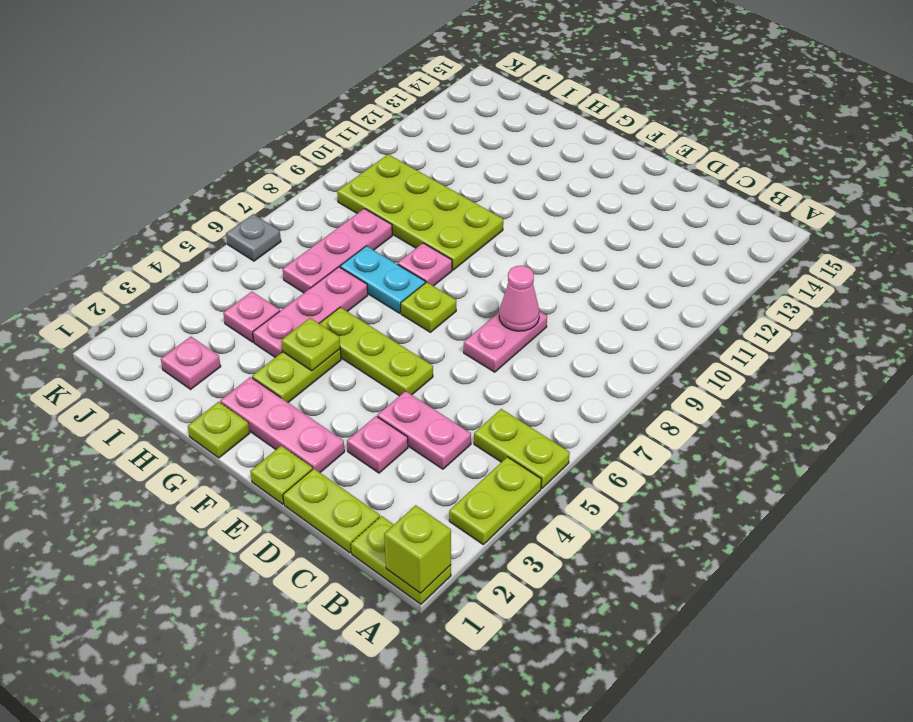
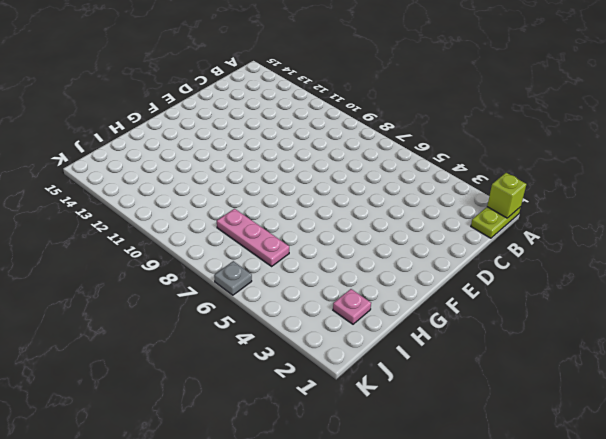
none -> lime plate A3:A4 level 1
none -> lime plate A5:B5 level 1
none -> lime plate C1:D1 level 1

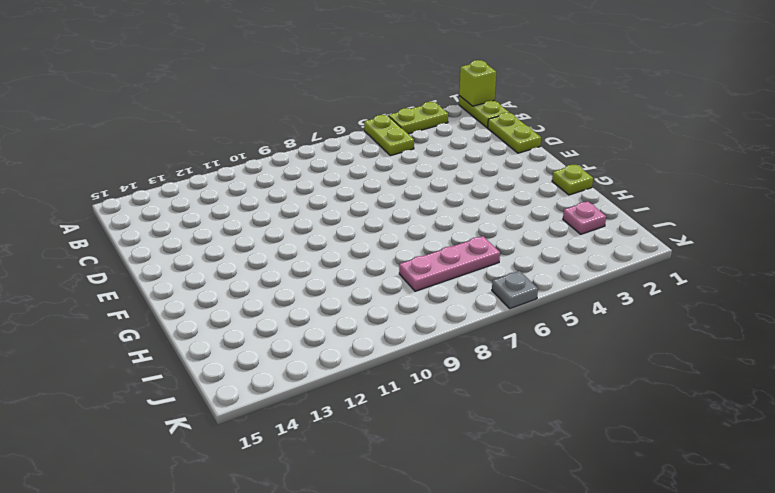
none -> pink plate C4:D4 level 1
none -> pink plate D3 level 1
none -> pink plate D7:D8 level 1

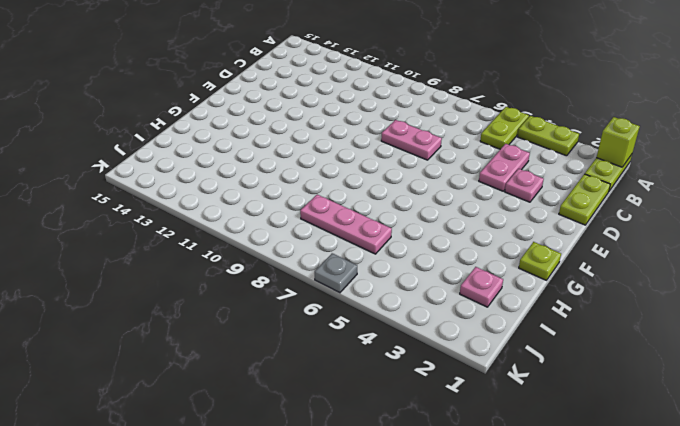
none -> lime plate E1 level 1
none -> pink plate E2:G2 level 1
none -> lime plate E5:G5 level 1

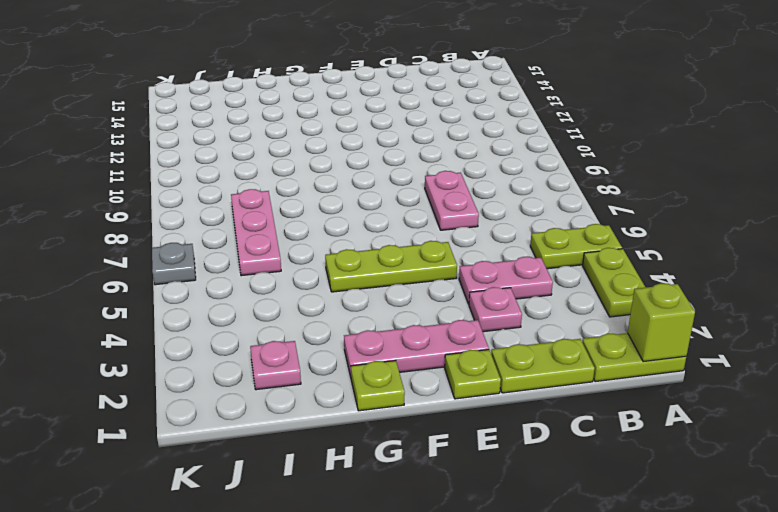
none -> lime plate F7 level 1
none -> lime plate G3:G4 level 1
none -> cyan plate G7:H7 level 1

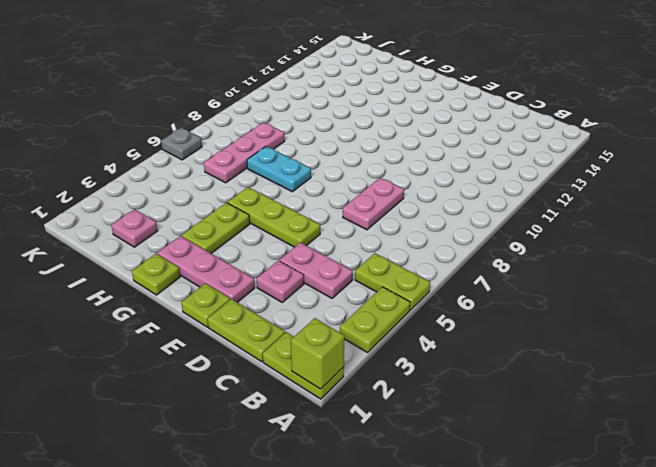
none -> lime plate F7 level 1
none -> pink plate G8 level 1
none -> lime plate G9:J10 level 1

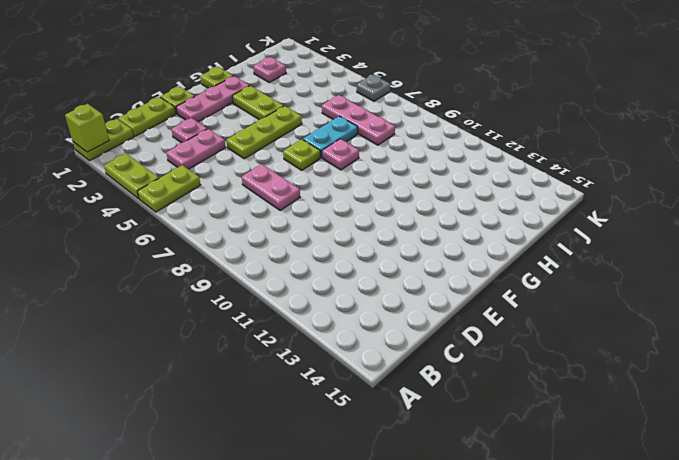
none -> lime plate G9:J10 level 1
none -> pink plate H4:H6 level 1
none -> pink plate I4 level 1

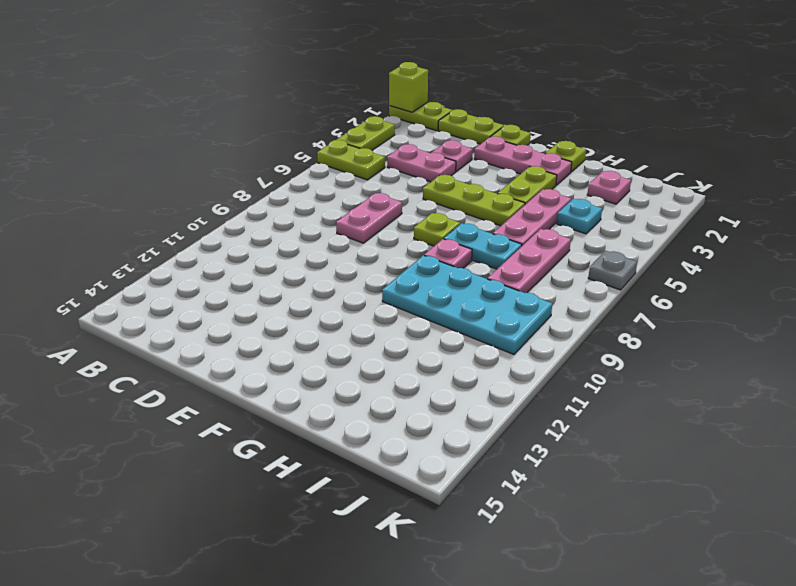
cyan plate G9:J10 level 1 -> lime plate G9:J10 level 1
cyan plate I4 level 1 -> pink plate I4 level 1
none -> pink cone D8 level 2
none -> lime plate G4 level 2

